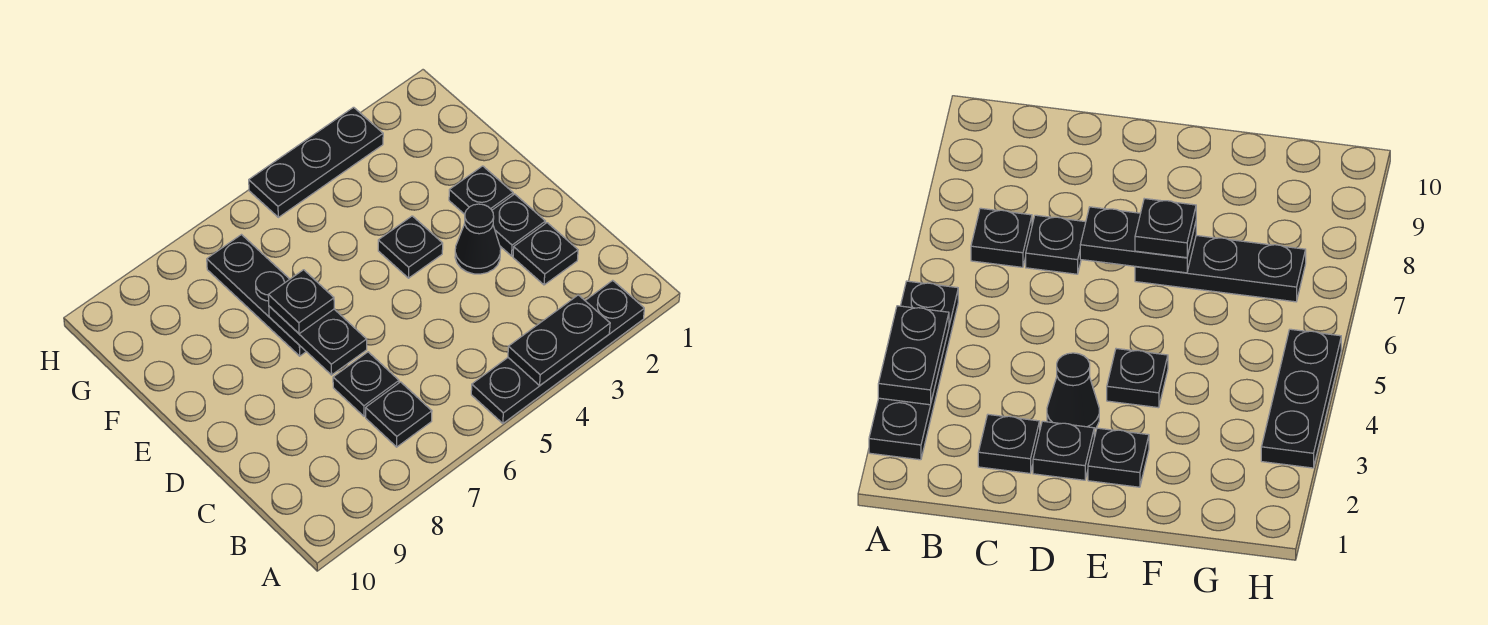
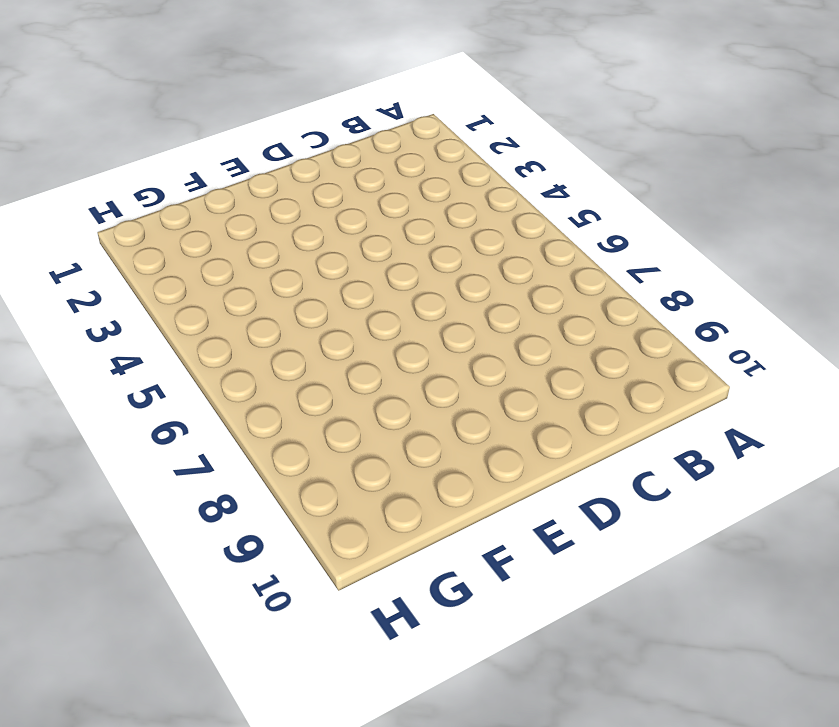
none -> black plate A2:A5 level 1
none -> black plate B7 level 1
none -> black plate C2 level 1

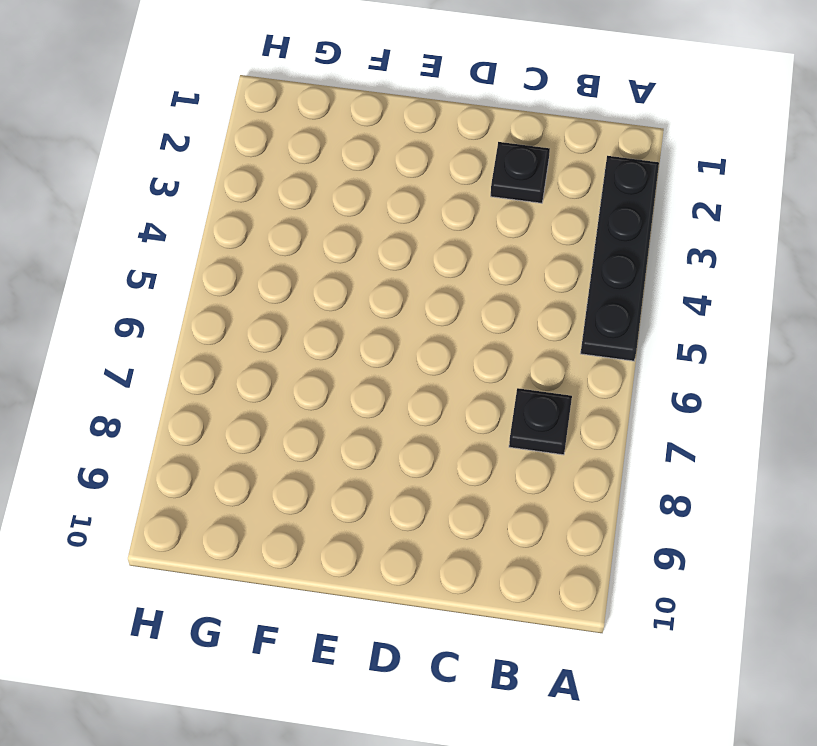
none -> black plate C7 level 1
none -> black plate D2 level 1
none -> black cone D3 level 1

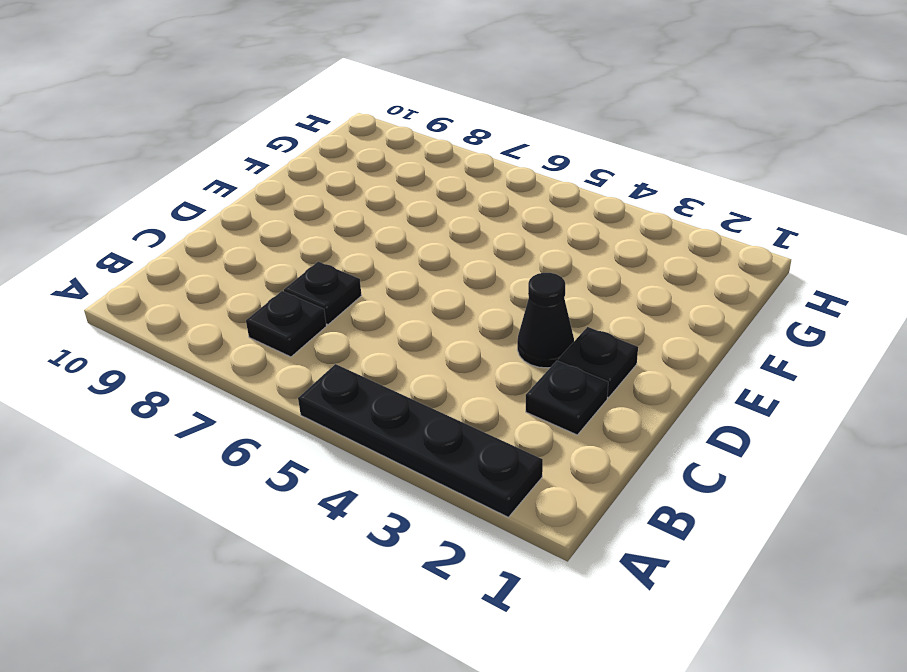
none -> black plate E2 level 1
none -> black plate E4 level 1
none -> black plate E7:G7 level 1

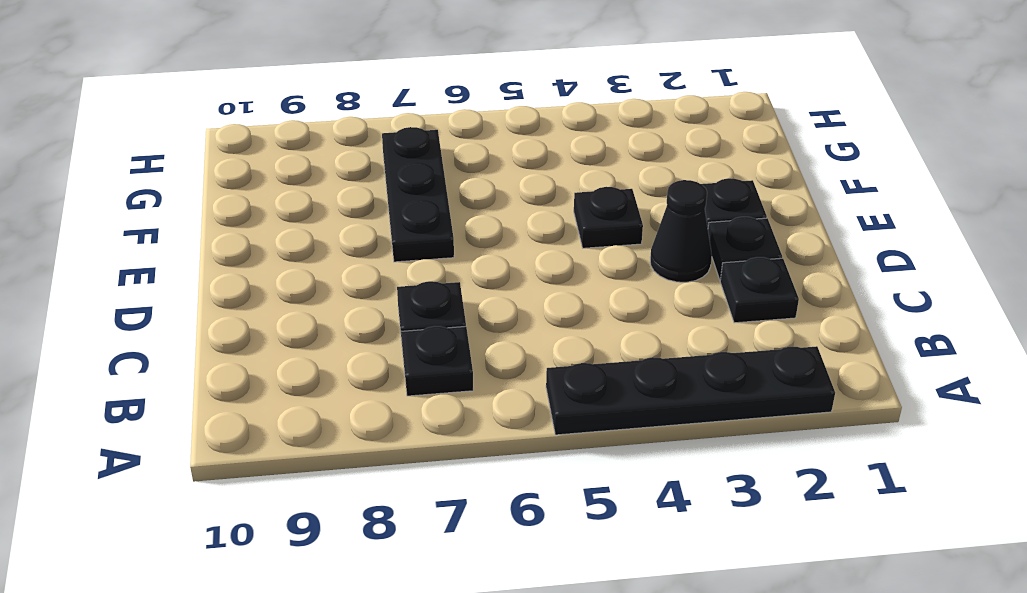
none -> black plate H3:H5 level 1
none -> black plate A3:A4 level 2
none -> black plate D7:E7 level 2

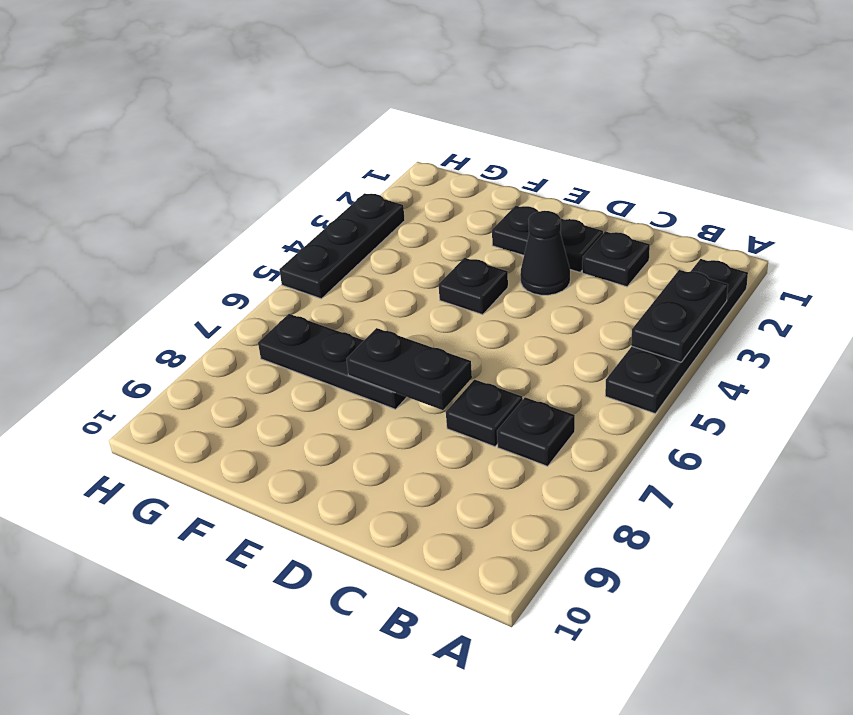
none -> black plate E7 level 3

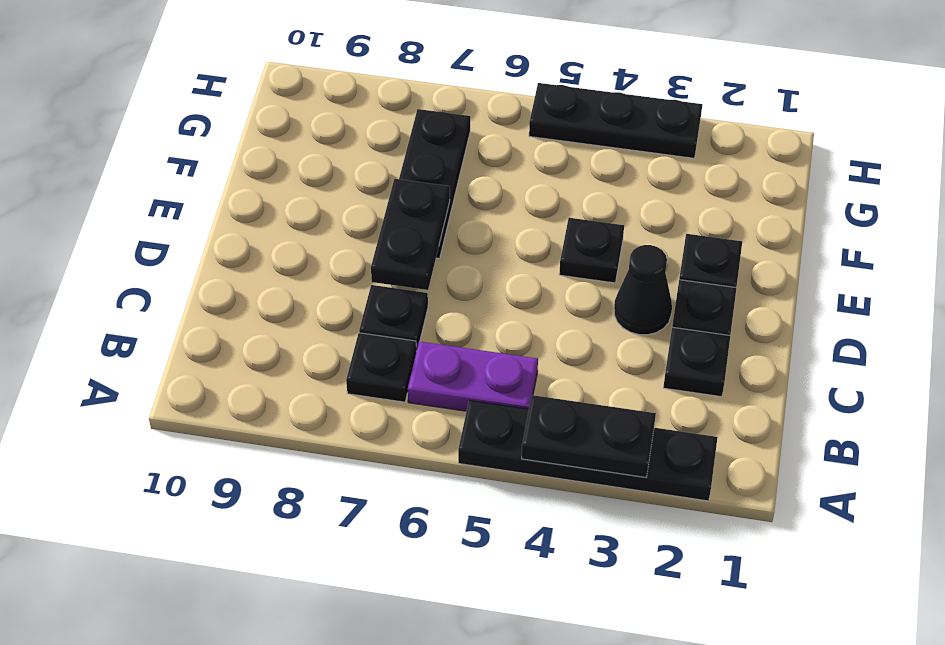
purple plate B5:B6 level 1 -> none
none -> black plate E7 level 3

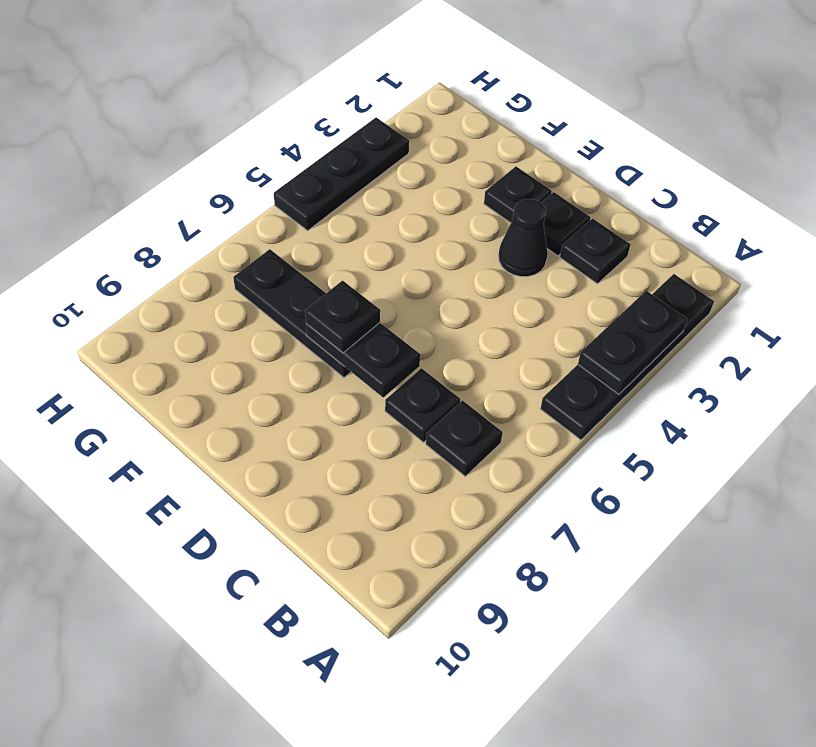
none -> black plate E4 level 1

